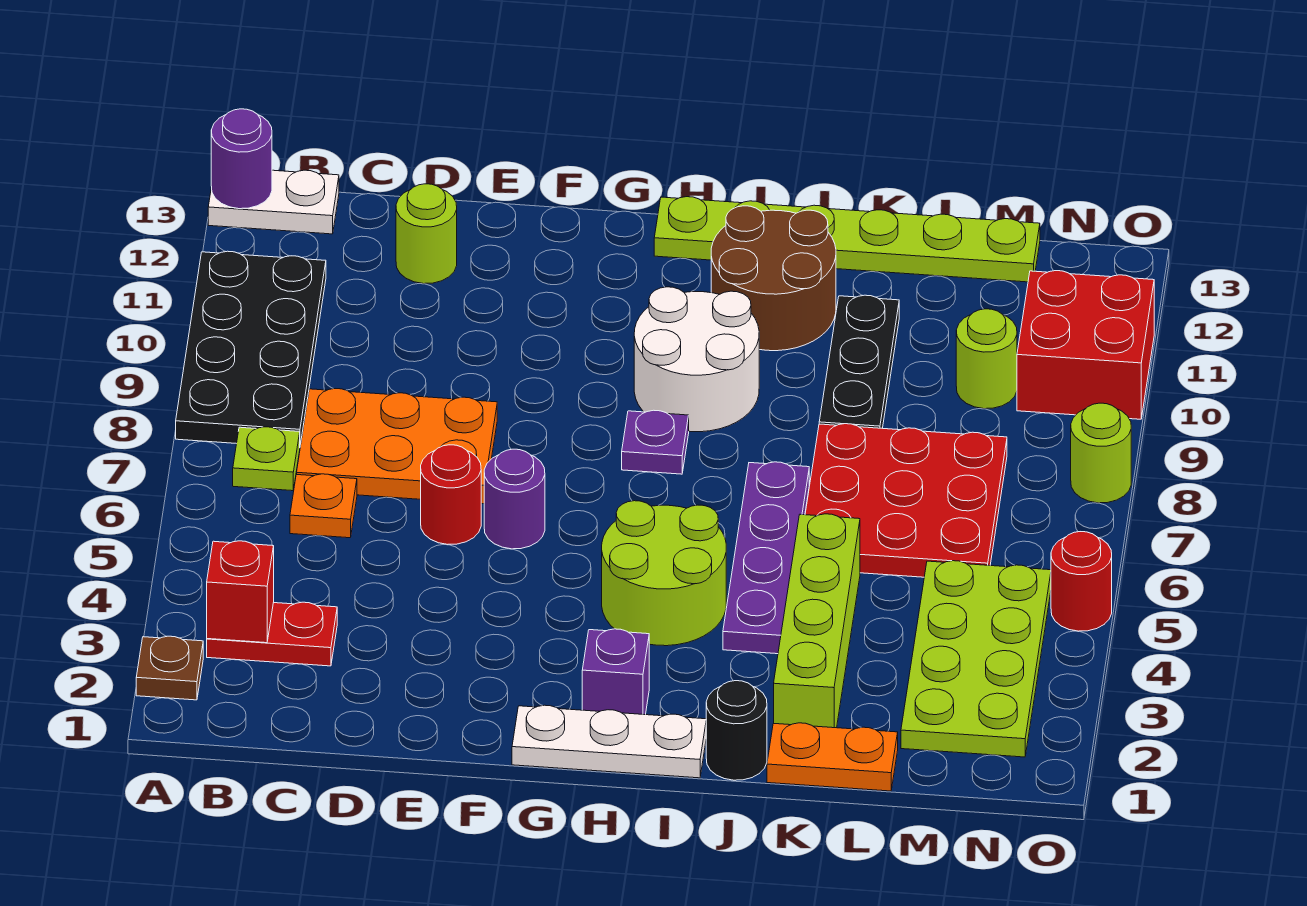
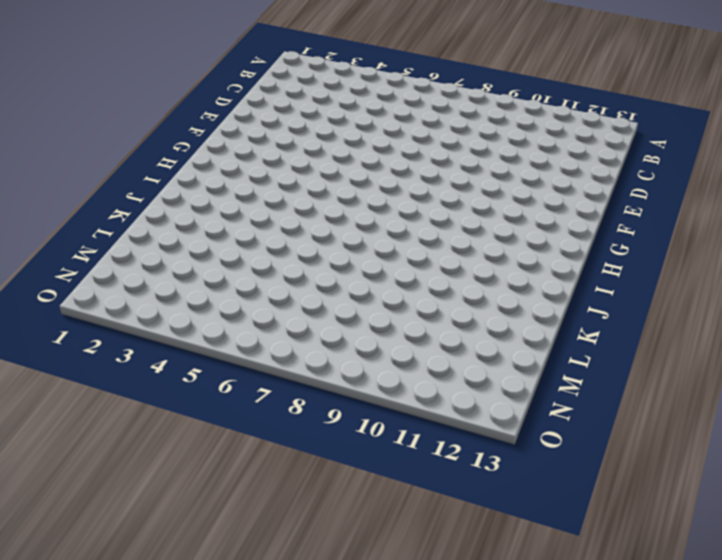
none -> brown plate A2 level 1
none -> black plate A8:B11 level 1
none -> white plate A13:B13 level 1
none -> red plate B3:C3 level 1

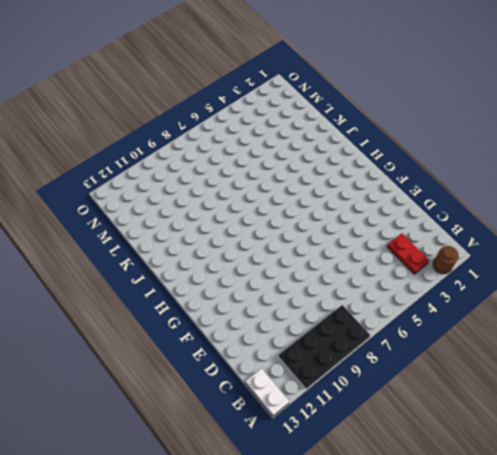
brown round brick A2 level 1 -> brown plate A2 level 1
none -> lime plate B7 level 1
none -> orange plate C6 level 1
none -> orange plate C7:E8 level 1
none -> lime round brick D12 level 1

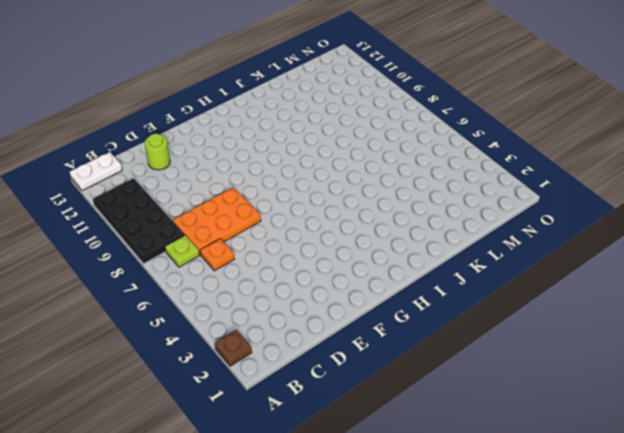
none -> red plate B3:C3 level 1
none -> red round brick E6 level 1
none -> purple round brick F6 level 1
none -> white plate G1:I1 level 1

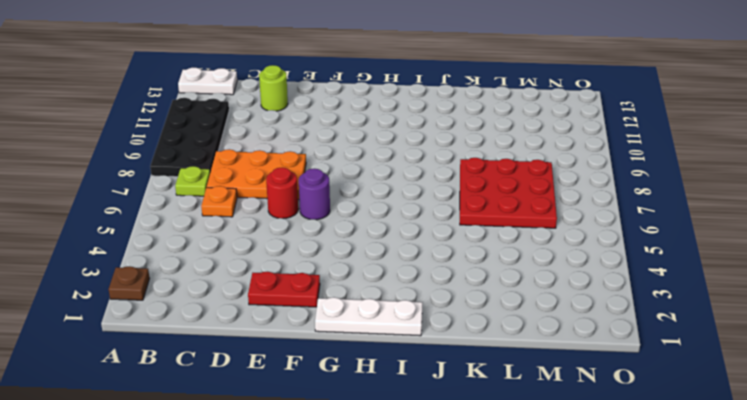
red plate E2:F2 level 1 -> red plate B3:C3 level 1
none -> purple brick H2 level 1
none -> lime round brick H4:I5 level 1
none -> purple plate H8 level 1
none -> white round brick H9:I10 level 1

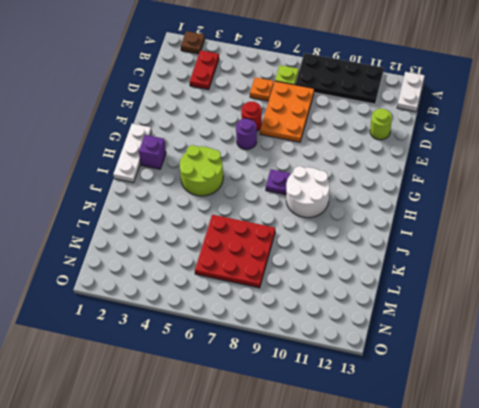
none -> lime plate H13:M13 level 1
none -> brown round brick I11:J12 level 1
none -> black round brick J1 level 1
none -> purple plate J4:J7 level 1

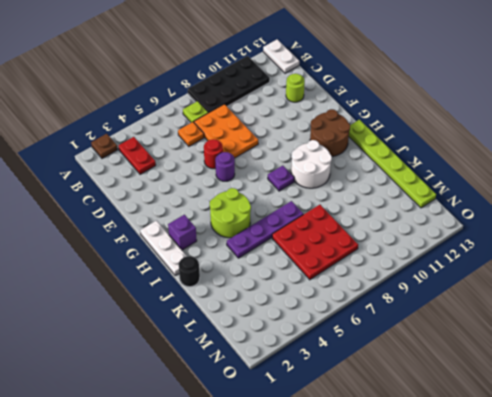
brown round brick G11:H12 level 1 -> brown round brick I11:J12 level 1
none -> orange plate K1:L1 level 1
none -> lime brick K2:K5 level 1
none -> black plate K9:K11 level 1
none -> lime plate M2:N5 level 1

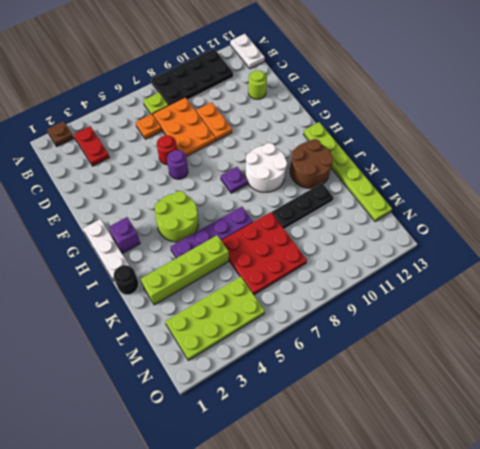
orange plate D9:E9 level 1 -> orange plate K1:L1 level 1
none -> lime round brick M10 level 1
none -> red brick N10:O11 level 1
none -> red round brick O5 level 1
none -> lime round brick O8 level 1

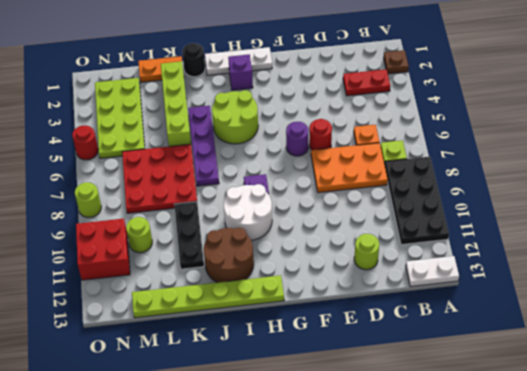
none -> purple round brick A13 level 2
none -> red brick B3 level 2

